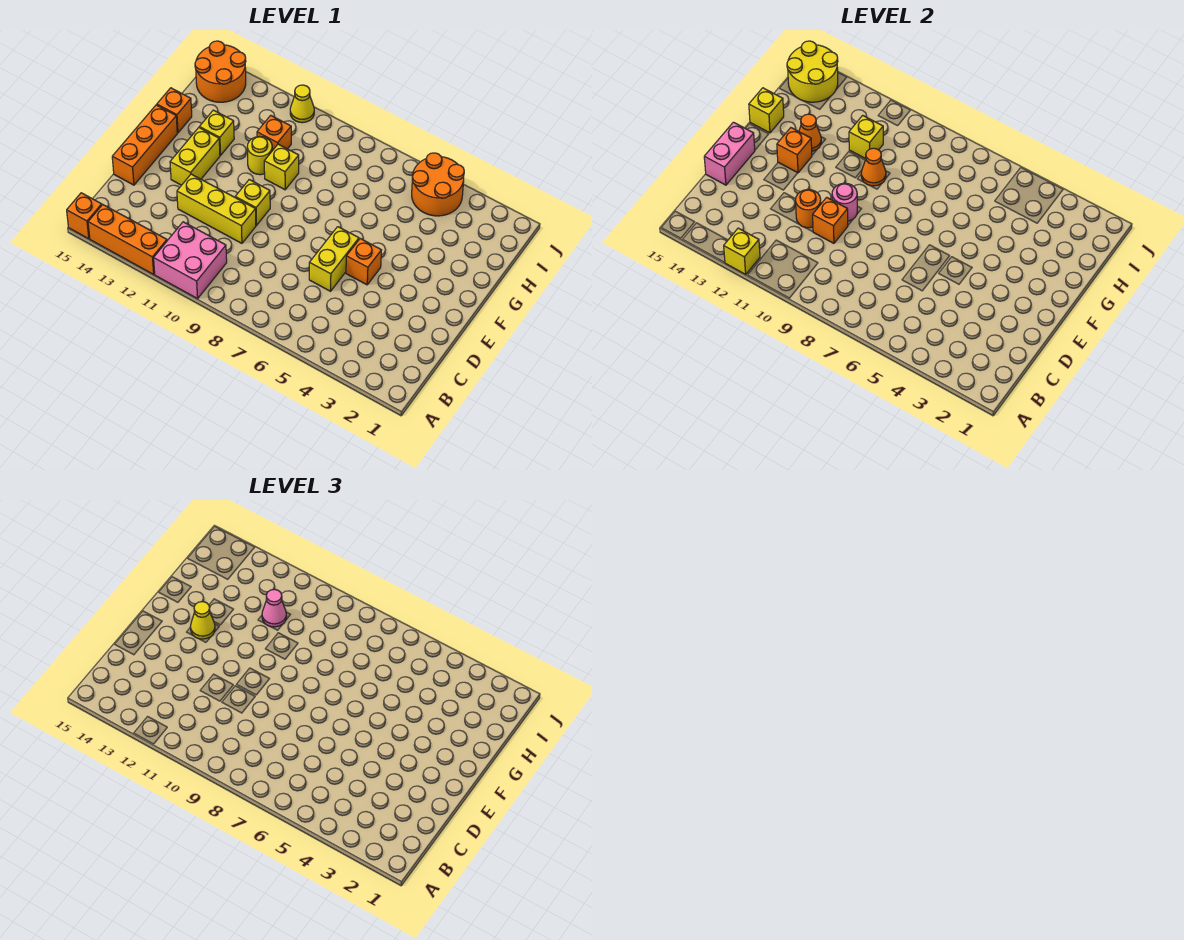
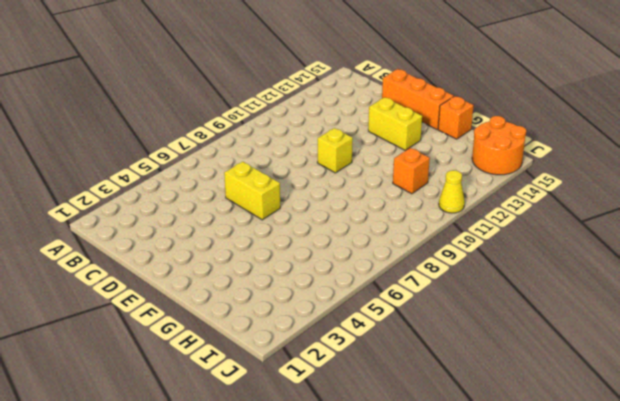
none -> pink brick A10:B11 level 1
none -> orange brick A12:A14 level 1
none -> orange brick A15 level 1
none -> yellow brick D10:D12 level 1

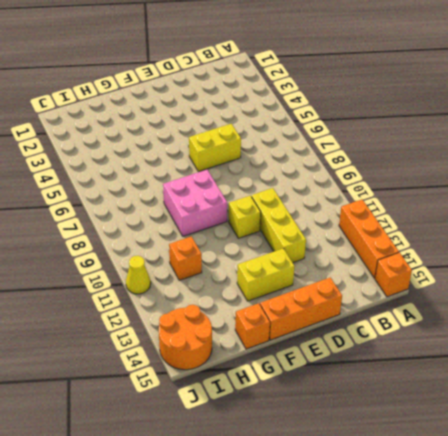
pink brick F8:G9 level 1 -> pink brick A10:B11 level 1
none -> orange brick E5 level 1
none -> yellow brick G10 level 1
none -> yellow round brick G11 level 1
none -> yellow brick G13 level 1

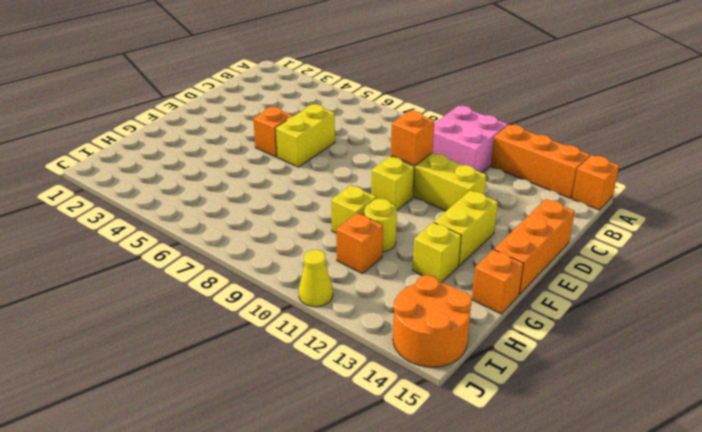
none -> orange round brick I4:J5 level 1
none -> yellow brick A12 level 2
none -> orange round brick D11 level 2
none -> pink brick D15:E15 level 2

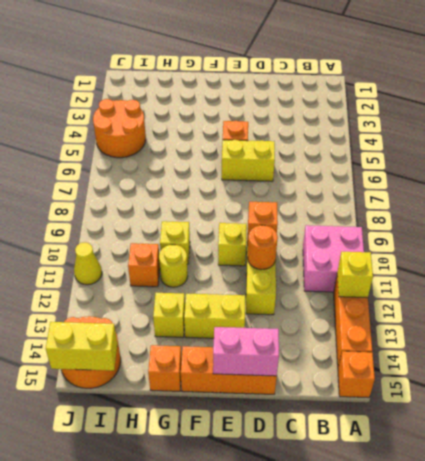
yellow brick I15:J15 level 2 -> yellow round brick I14:J15 level 2
none -> pink round brick E10 level 2
none -> orange brick F13 level 2
none -> orange cone G10 level 2
none -> orange cone G13 level 2

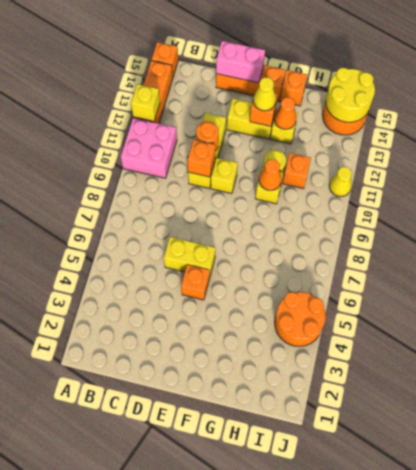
none -> pink round brick E10 level 2
none -> yellow brick G15 level 2
none -> yellow brick H11 level 2
none -> pink cone H11 level 3

